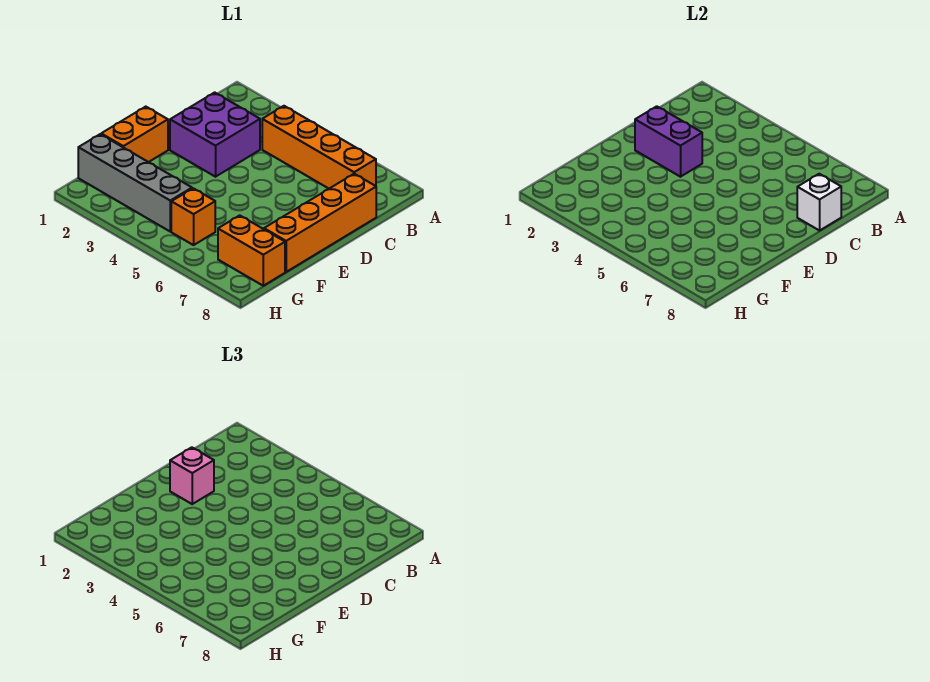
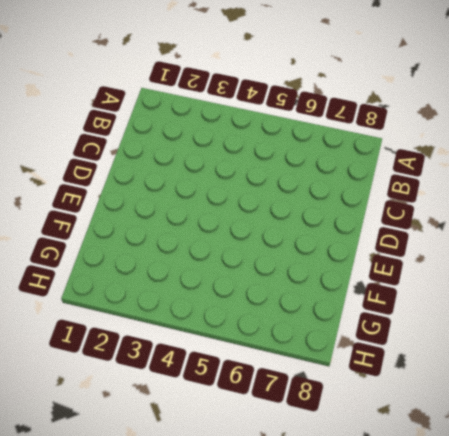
none -> orange brick B4:B7 level 1
none -> purple brick C2:D3 level 1

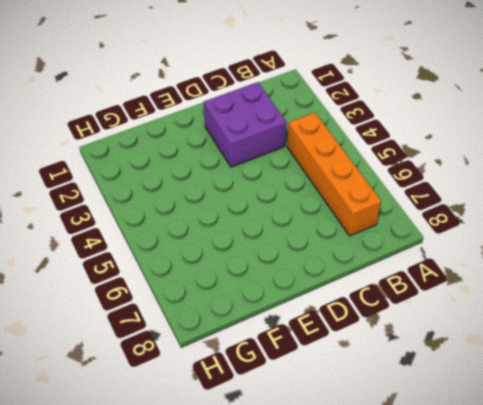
none -> orange brick C8:F8 level 1
none -> orange brick E1:F1 level 1

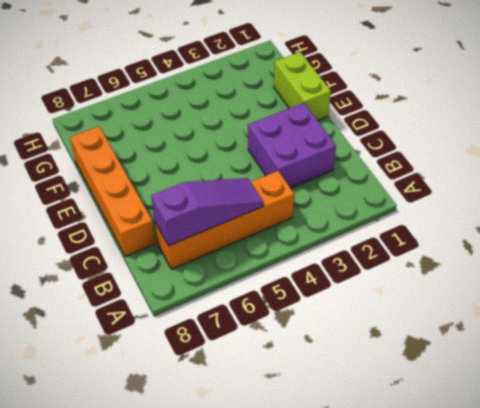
purple slope B5:B7 level 2 top 7 -> none
lime brick E1:F1 level 1 -> orange brick E1:F1 level 1
none -> grey brick G1:G4 level 1
none -> orange brick G5 level 1

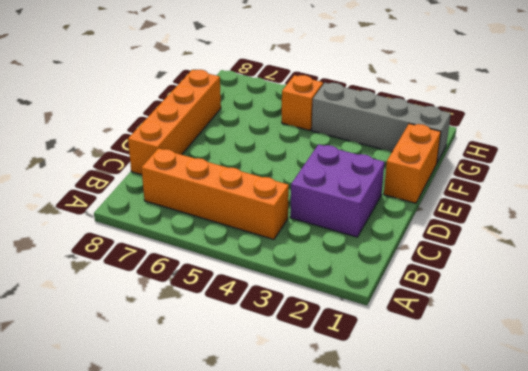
none -> orange brick G7:G8 level 1
none -> white brick C8 level 2

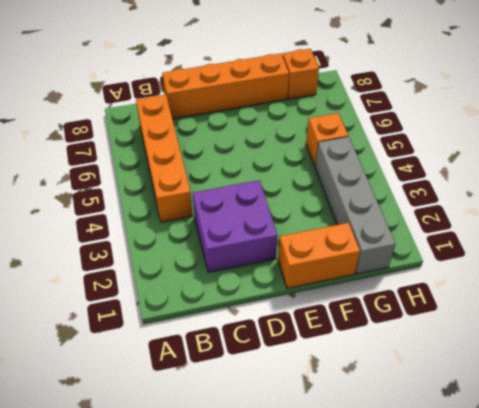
orange brick G8 level 1 -> orange brick G7:G8 level 1
none -> white brick C8 level 2
none -> purple brick D2:D3 level 2

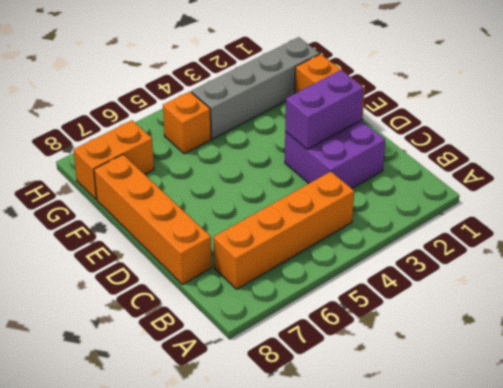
none -> white brick C8 level 2
none -> pink brick D2 level 3

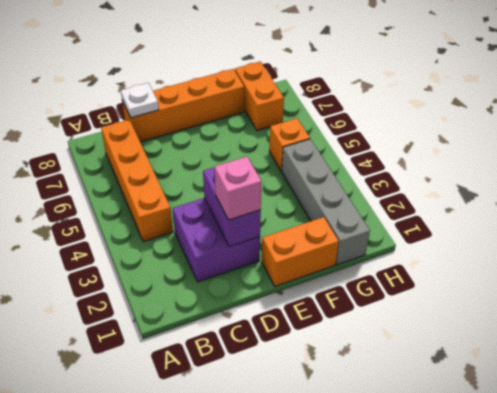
white plate C8 level 2 -> white brick C8 level 2

